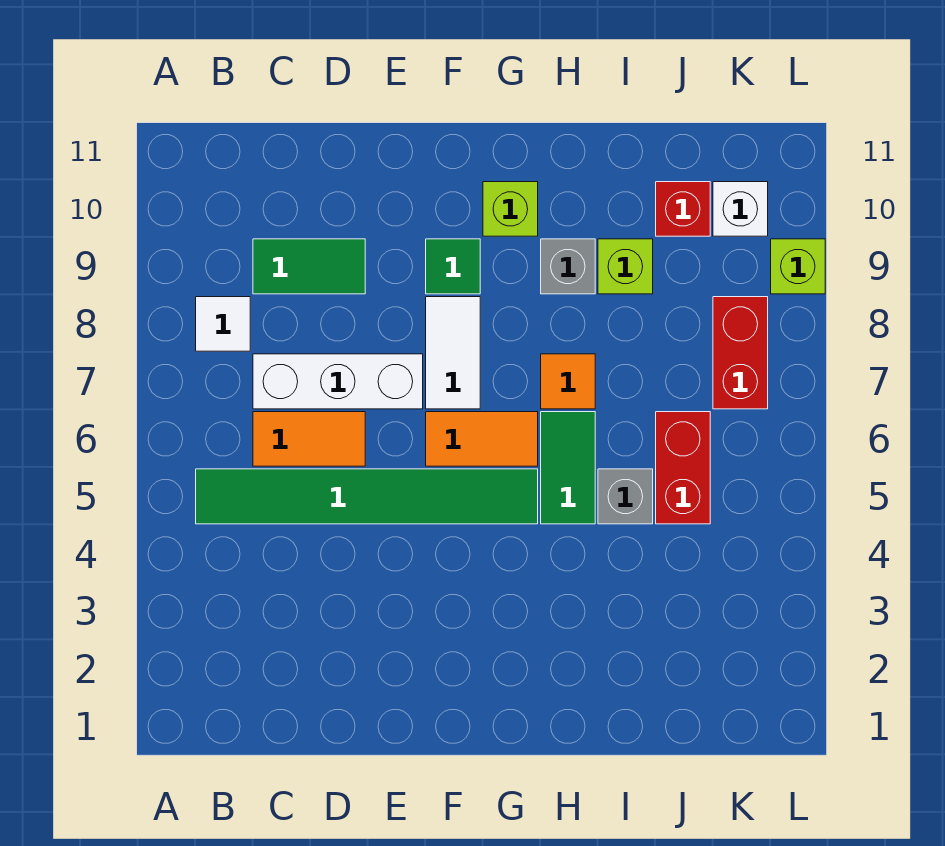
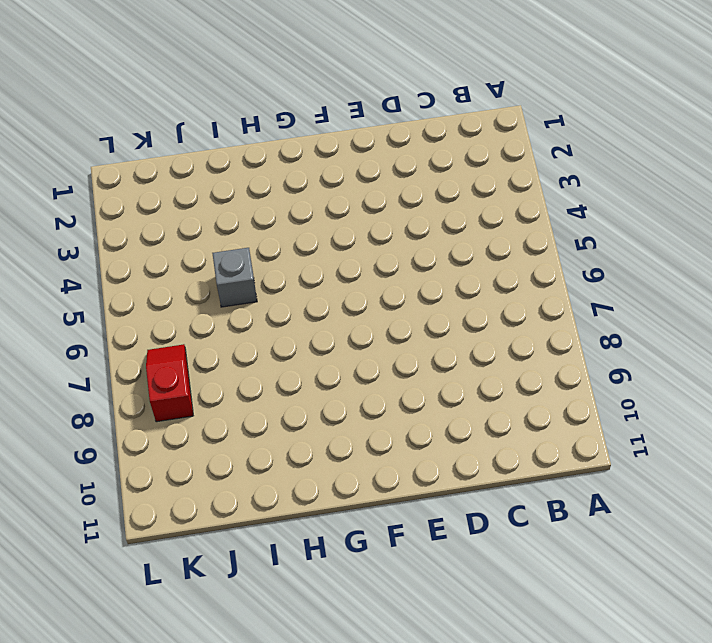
red slope K7:K8 level 1 top 8 -> red brick K7:K8 level 1
none -> green tile B5:G5 level 1
none -> white tile B8 level 1
none -> orange tile C6:D6 level 1

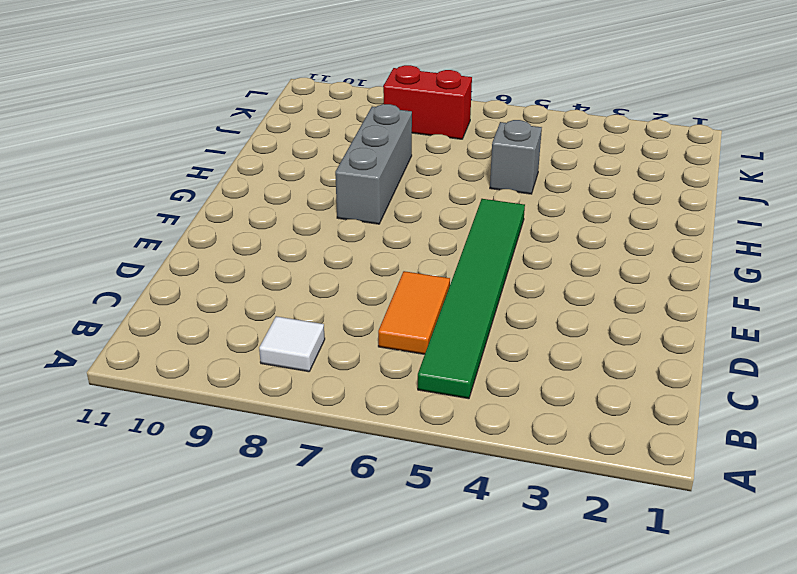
grey brick G8:I8 level 1 -> none
none -> white brick C7:E7 level 1
none -> green tile C9:D9 level 1
none -> orange tile F6:G6 level 1

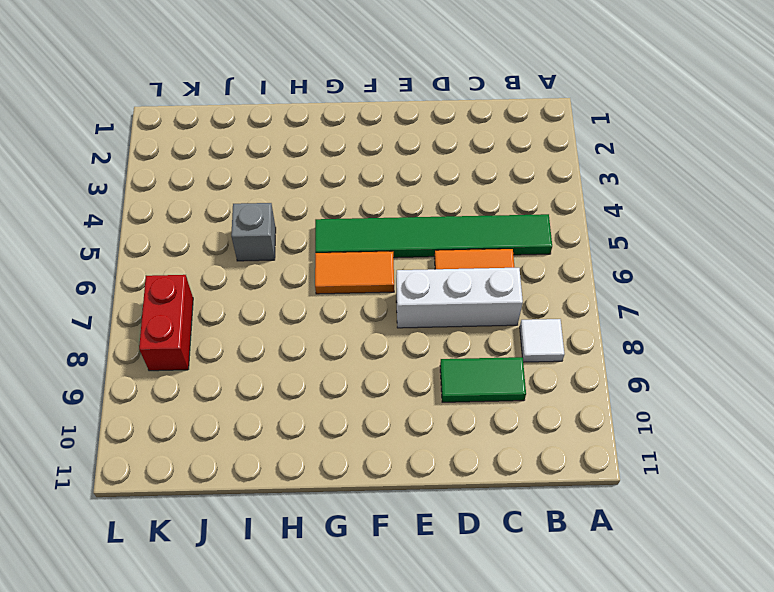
none -> white tile F7:F8 level 1
none -> green tile F9 level 1
none -> lime brick G10 level 1

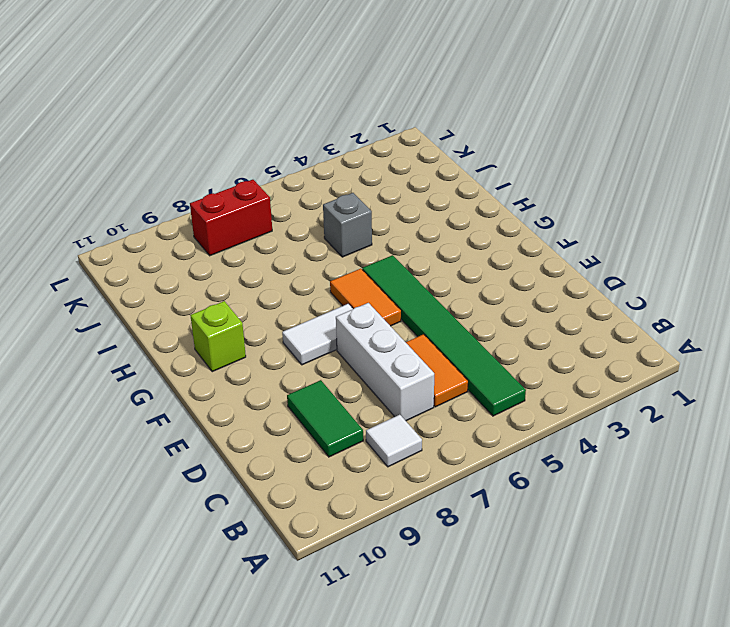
none -> green tile F9 level 1
none -> green tile H5:H6 level 1
none -> orange tile H7 level 1

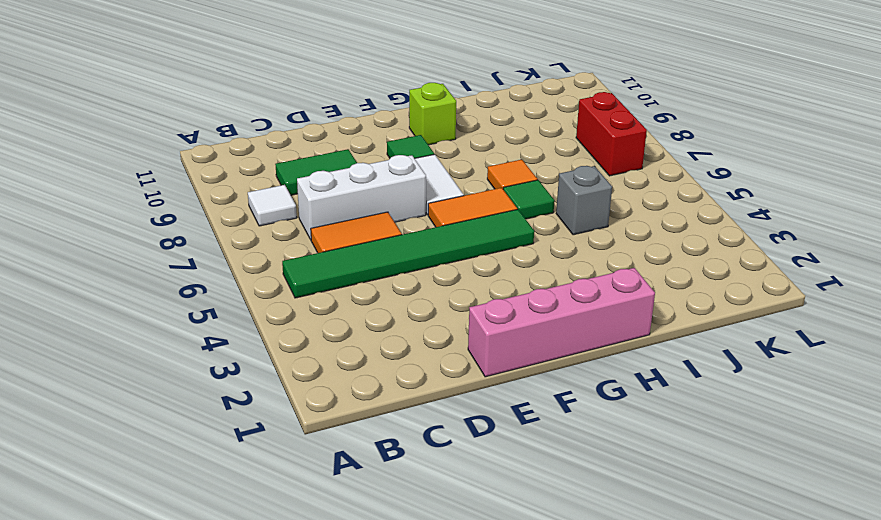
pink brick E1:H1 level 1 -> none
green tile H6 level 1 -> green tile H5:H6 level 1
none -> grey brick H9 level 1
none -> lime brick I9 level 1
none -> red brick J5:J6 level 1

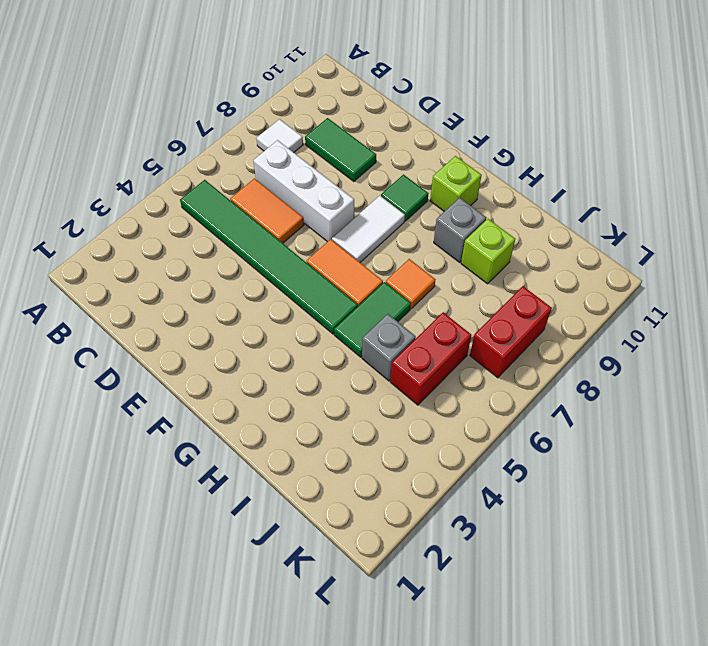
none -> red brick J10 level 1
none -> white brick K10 level 1
none -> lime brick L9 level 1

